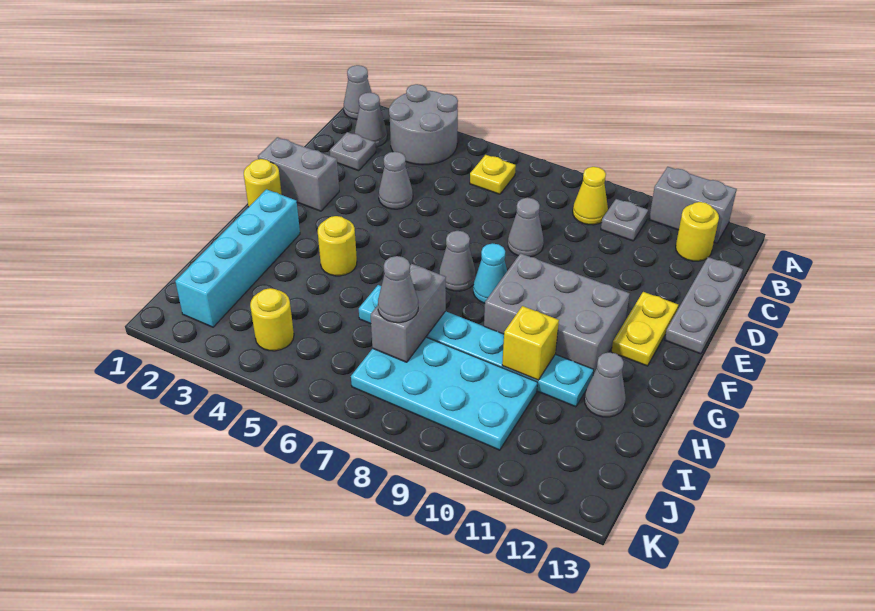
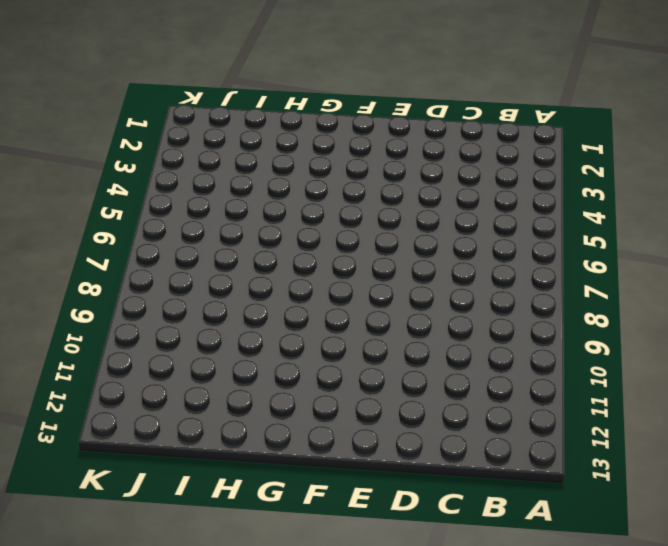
none -> grey cone A1 level 1
none -> grey round brick A3:B4 level 1
none -> grey brick A11:A12 level 1

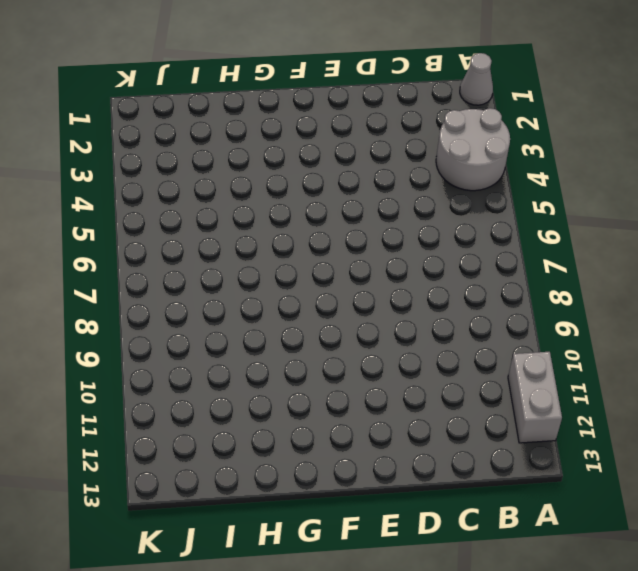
none -> grey cone B2 level 1
none -> yellow plate B6 level 1
none -> yellow cone B9 level 1

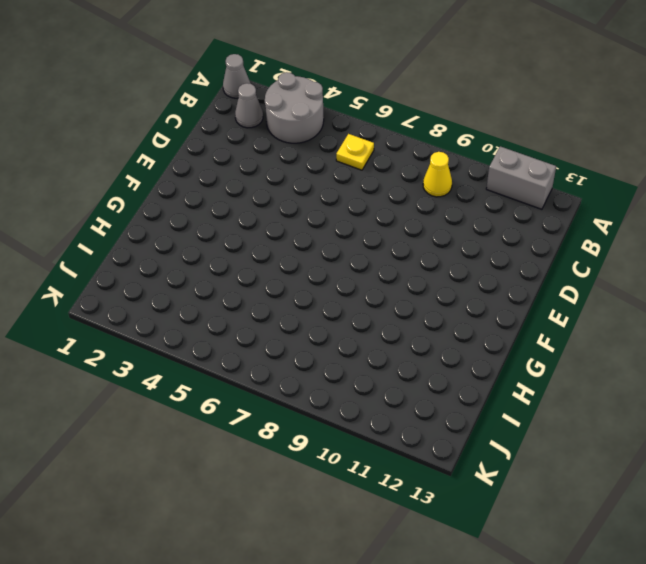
none -> grey plate B10 level 1
none -> yellow round brick B12 level 1
none -> grey plate C2 level 1

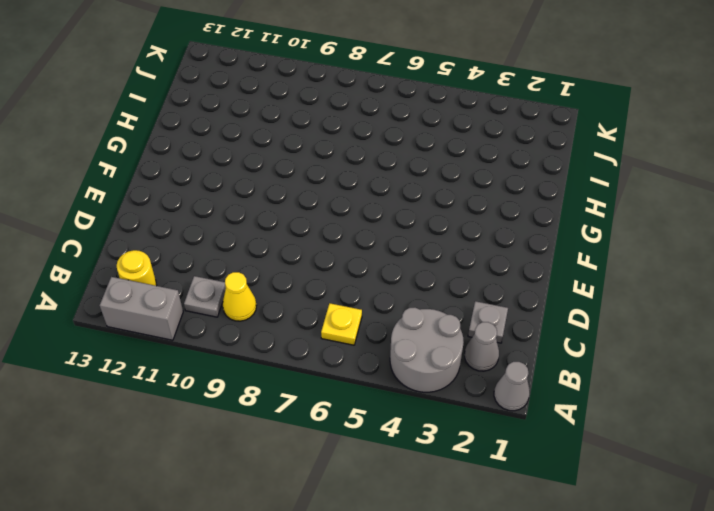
none -> grey plate C13:E13 level 1
none -> grey cone D4 level 1
none -> grey cone D8 level 1

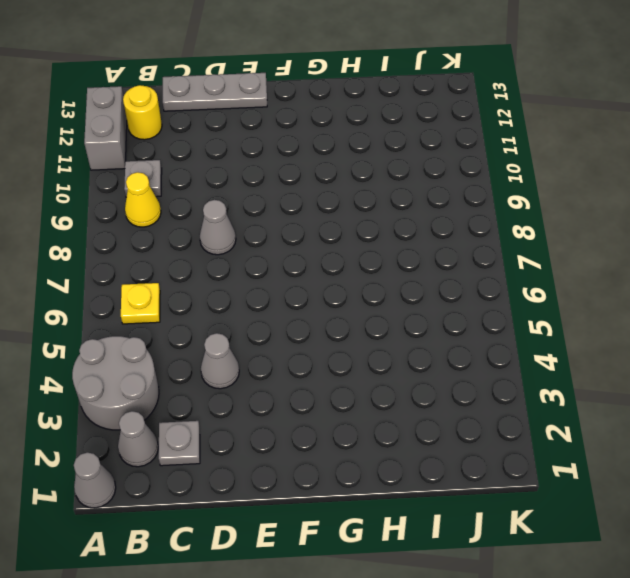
none -> grey brick E1:E2 level 1
none -> yellow plate E12:F12 level 1
none -> yellow round brick F1 level 1

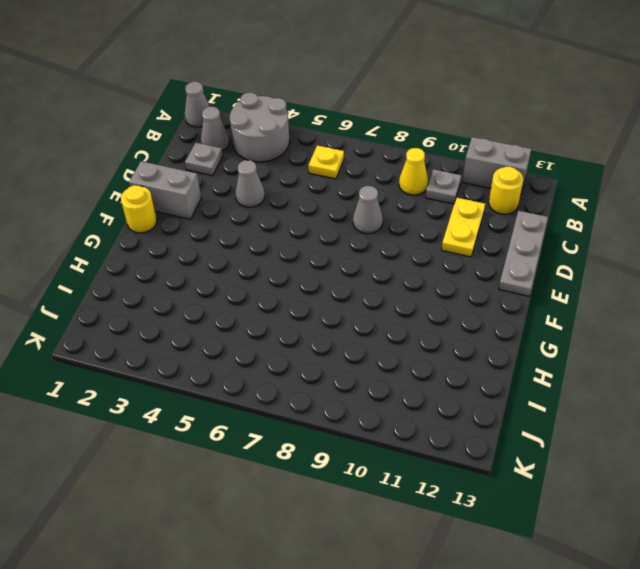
yellow plate C11:D11 level 1 -> yellow plate E12:F12 level 1
none -> grey cone F7 level 1
none -> cyan cone F8 level 1
none -> grey brick F9:G11 level 1

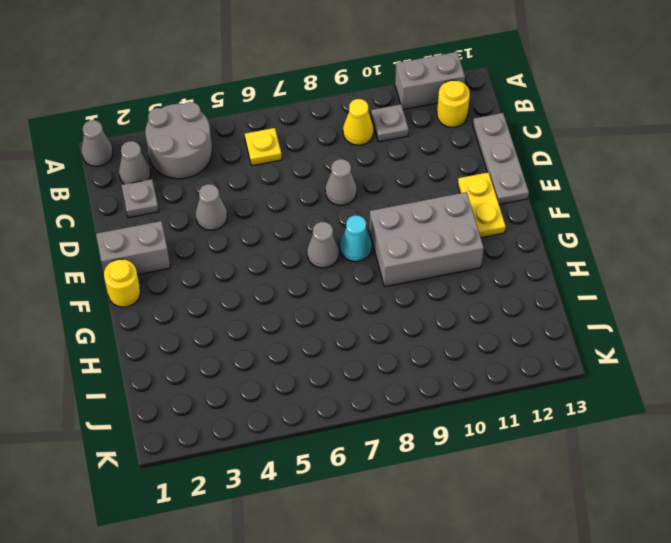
none -> cyan brick G2:J2 level 1
none -> yellow round brick G4 level 1
none -> cyan plate H6:H11 level 1

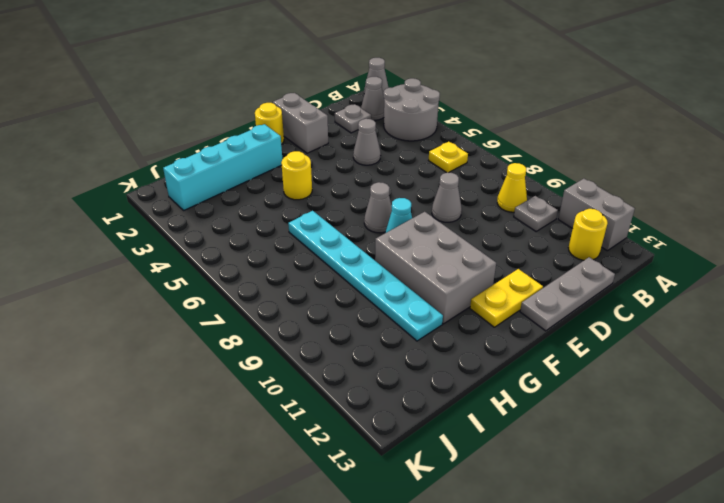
none -> grey cone H12 level 1
none -> cyan plate I7:J10 level 1
none -> yellow round brick J4 level 1

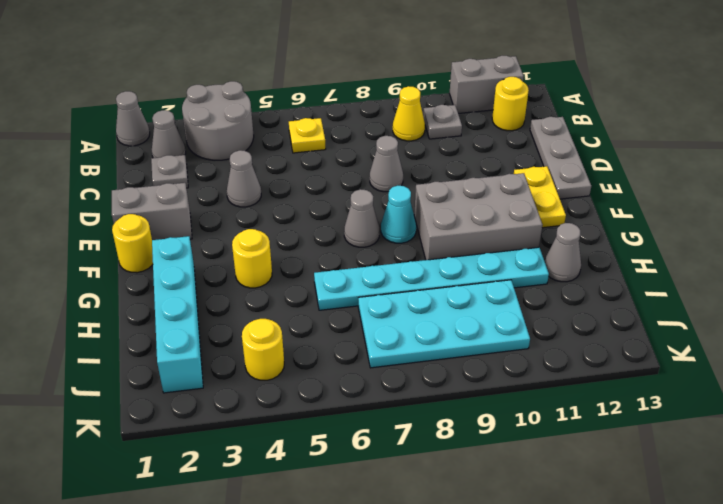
none -> grey brick H7:I7 level 2
none -> yellow brick H10 level 2
none -> grey cone I7 level 3

